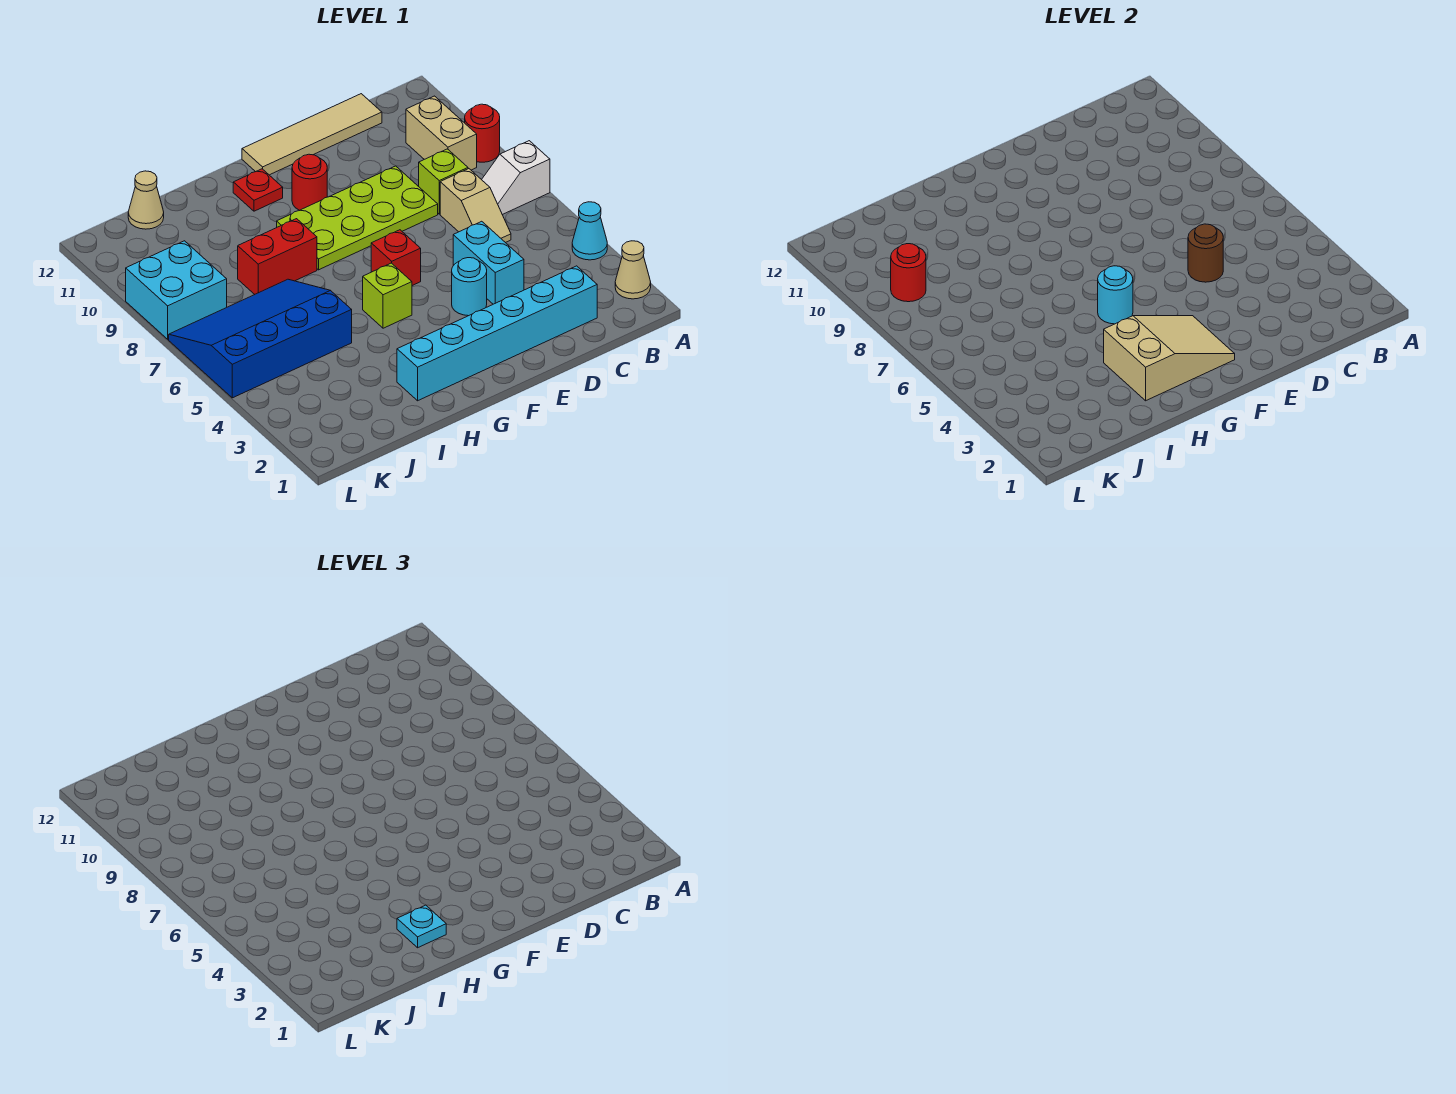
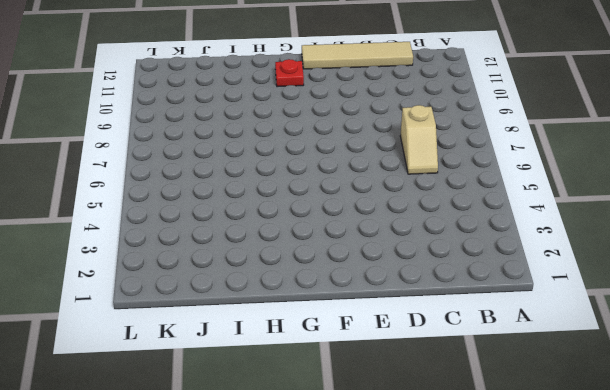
none -> tan cone A2 level 1
none -> cyan cone A4 level 1
none -> white slope A7:B7 level 1 top A

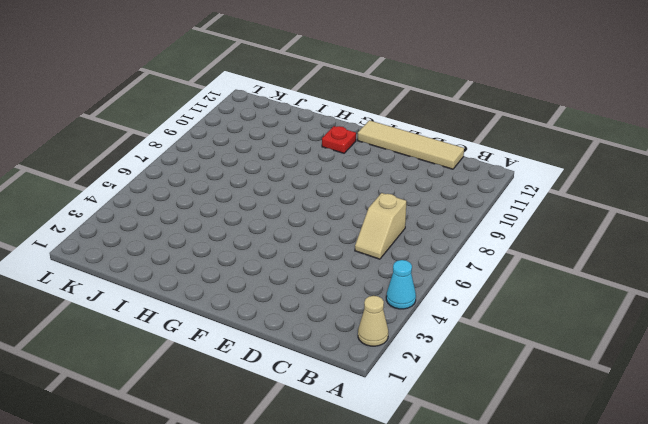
none -> white slope A7:B7 level 1 top A
none -> red round brick A9 level 1
none -> tan brick B9:B10 level 1

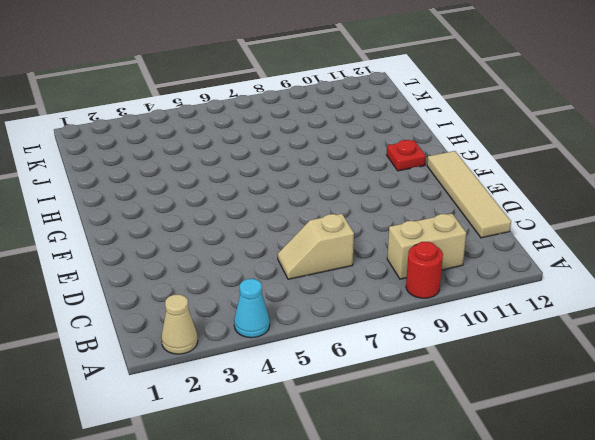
none -> white slope A7:B7 level 1 top A
none -> cyan brick C2:H2 level 1
none -> lime brick C8 level 1

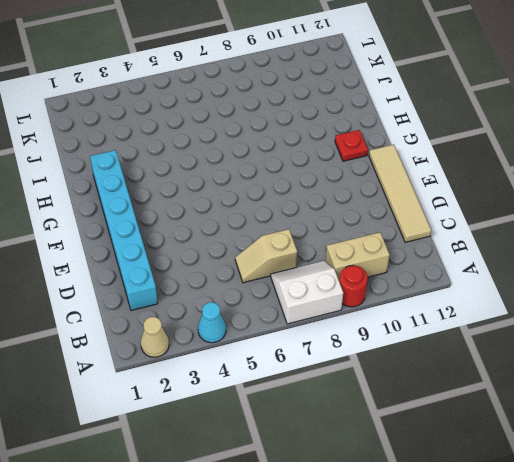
white slope A7:B8 level 1 top A -> white slope A7:B7 level 1 top A
none -> lime brick C8 level 1
none -> cyan brick D4:D5 level 1
none -> lime plate D8:G9 level 1

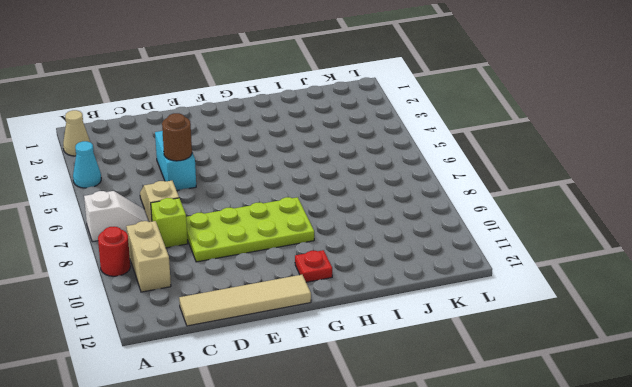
none -> cyan brick C2:H2 level 1
none -> cyan round brick E4 level 1
none -> red brick F6 level 1

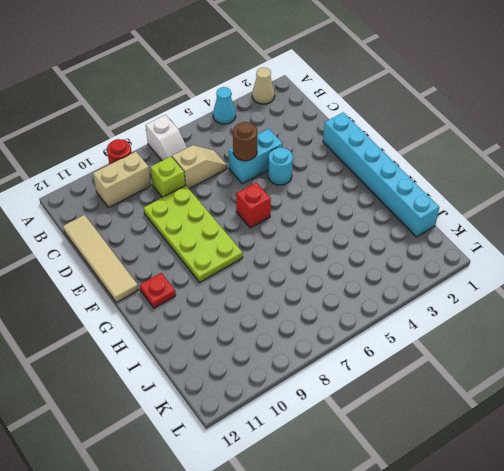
cyan brick E1:J1 level 1 -> cyan brick C2:H2 level 1
none -> red round brick F10 level 1
none -> lime brick G5 level 1
none -> red brick H8:I8 level 1

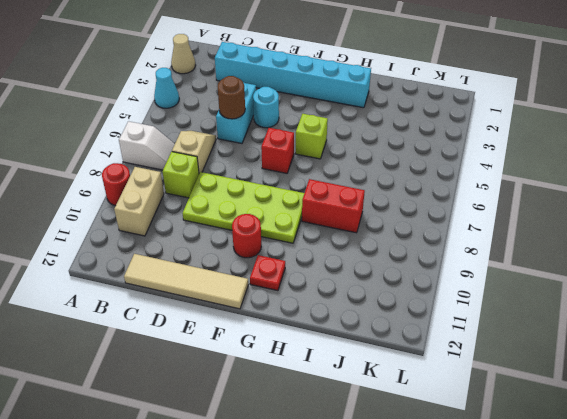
none -> blue slope I5:L7 level 1 top 5
none -> tan cone J12 level 1
none -> cyan brick K8:L9 level 1

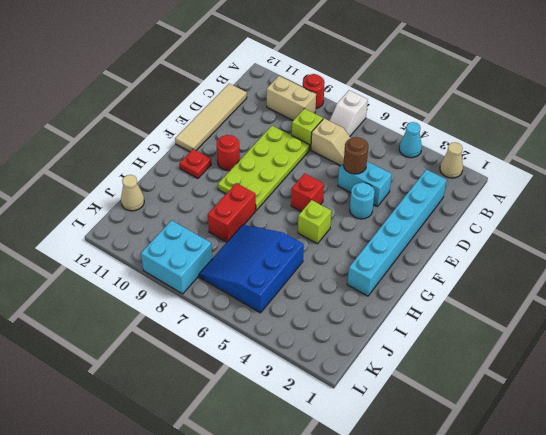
blue slope I5:K7 level 1 top 5 -> blue slope I5:L7 level 1 top 5
none -> tan slope F2:H3 level 2 top H
none -> cyan round brick G5 level 2
none -> red round brick K9 level 2

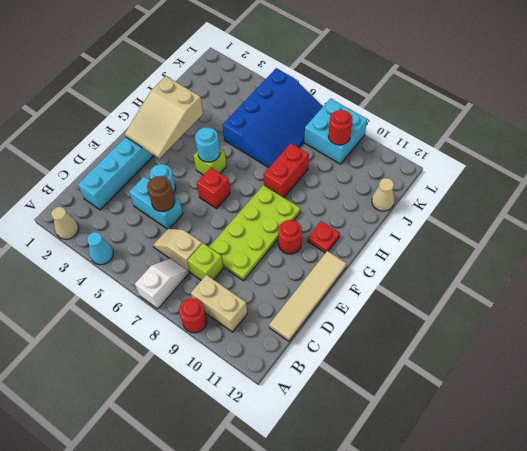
none -> cyan plate H2 level 3

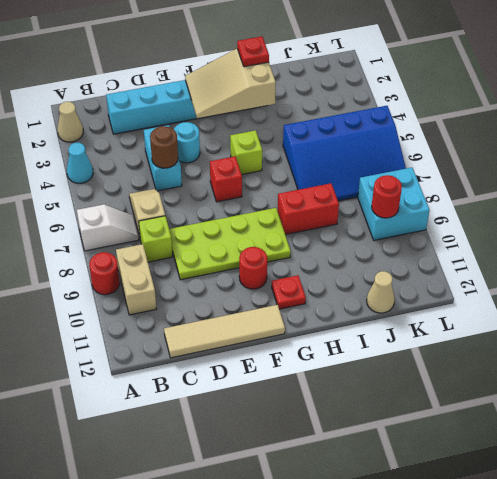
red plate H2 level 3 -> cyan plate H2 level 3
none -> cyan round brick G5 level 2

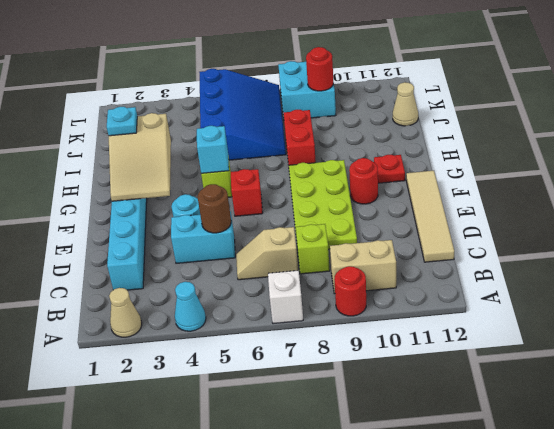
cyan brick G5 level 2 -> cyan round brick G5 level 2

